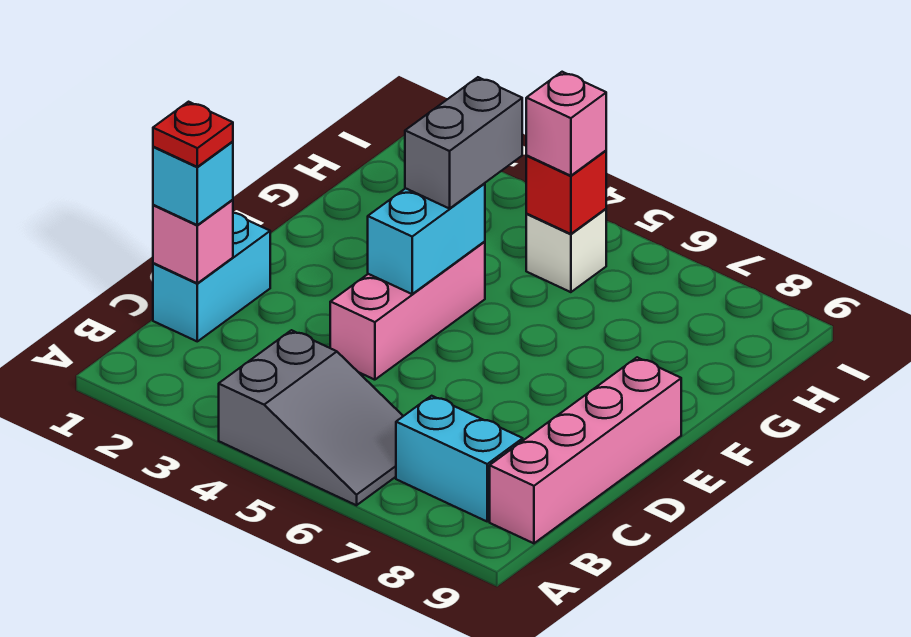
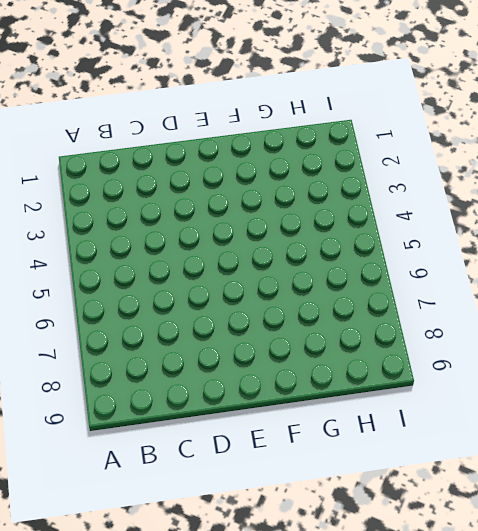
none -> grey slope A4:B6 level 1 top 4
none -> cyan brick B7:B8 level 1
none -> pink brick B9:E9 level 1

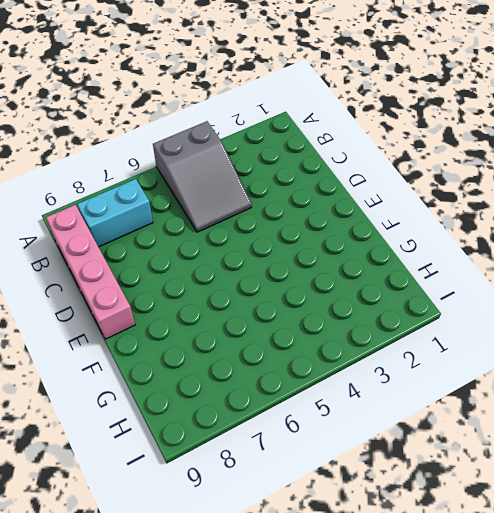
grey slope A4:C5 level 1 top A -> grey slope A4:B6 level 1 top 4
none -> cyan brick C1:D1 level 1
none -> pink brick D4:F4 level 1
none -> white brick H5 level 1

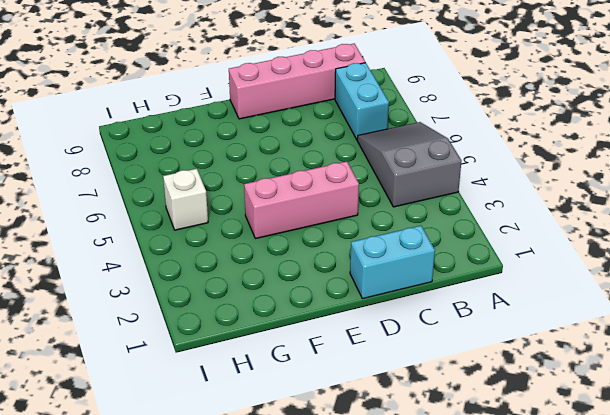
none -> pink brick C1 level 2
none -> cyan brick E4:F4 level 2
none -> red brick H5 level 2

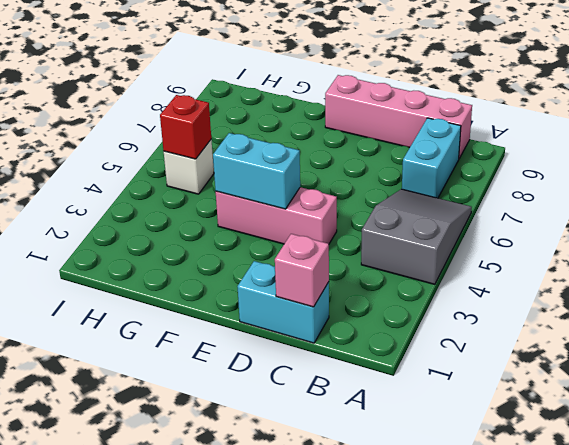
none -> cyan brick C1 level 3
none -> grey brick F4:G4 level 3
none -> pink brick H5 level 3

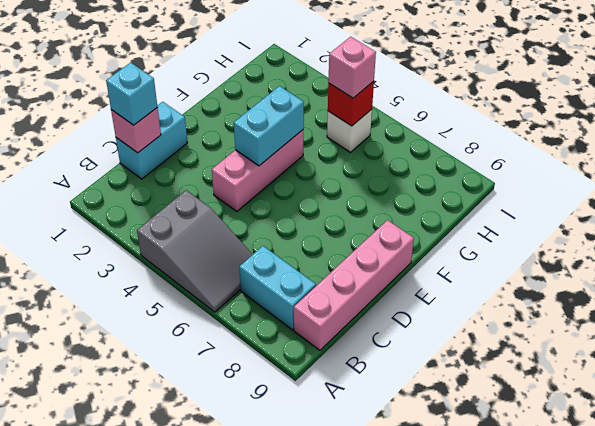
none -> grey brick F4:G4 level 3
none -> red plate C1 level 4

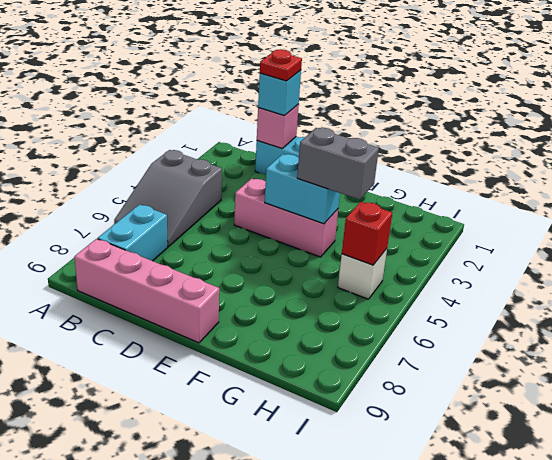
none -> pink brick H5 level 3

